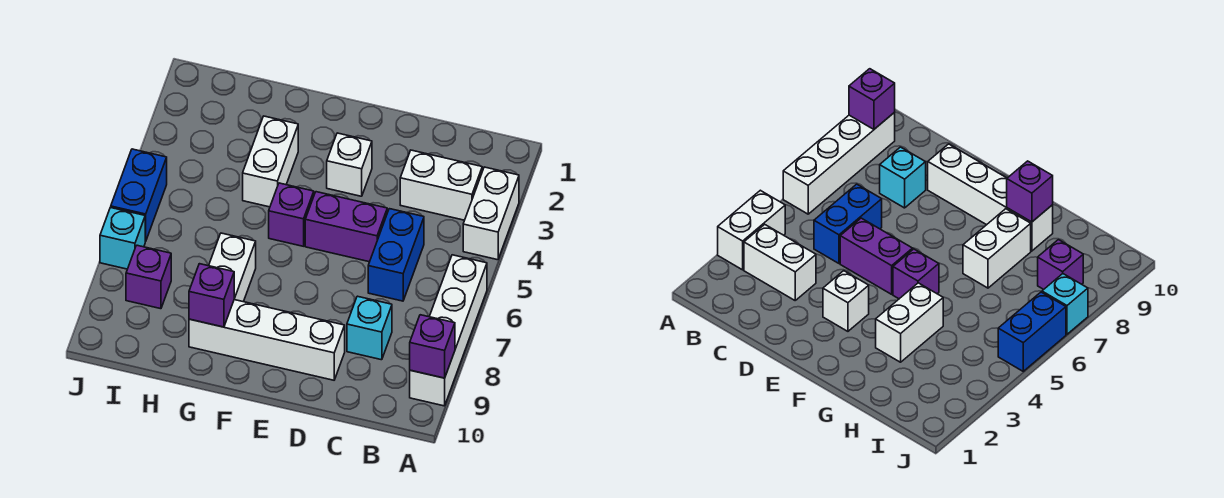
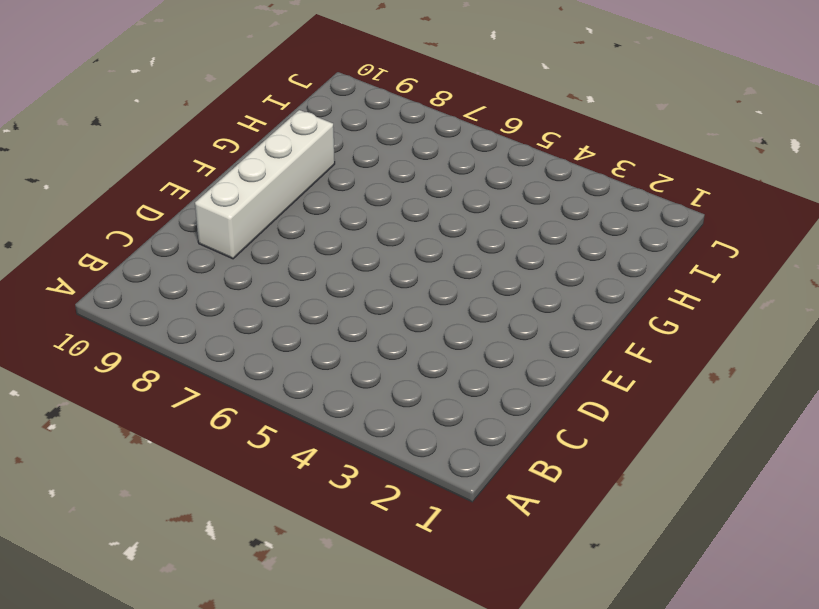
none -> white brick A3:A4 level 1
none -> white brick A6:A9 level 1
none -> white brick B3:C3 level 1

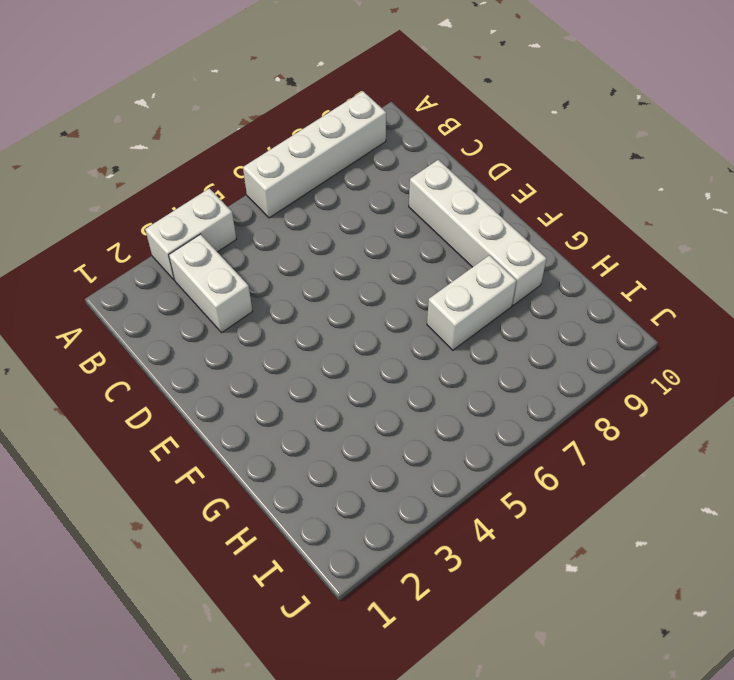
none -> blue brick C5:C6 level 1
none -> cyan brick C8 level 1
none -> purple brick D5:E5 level 1

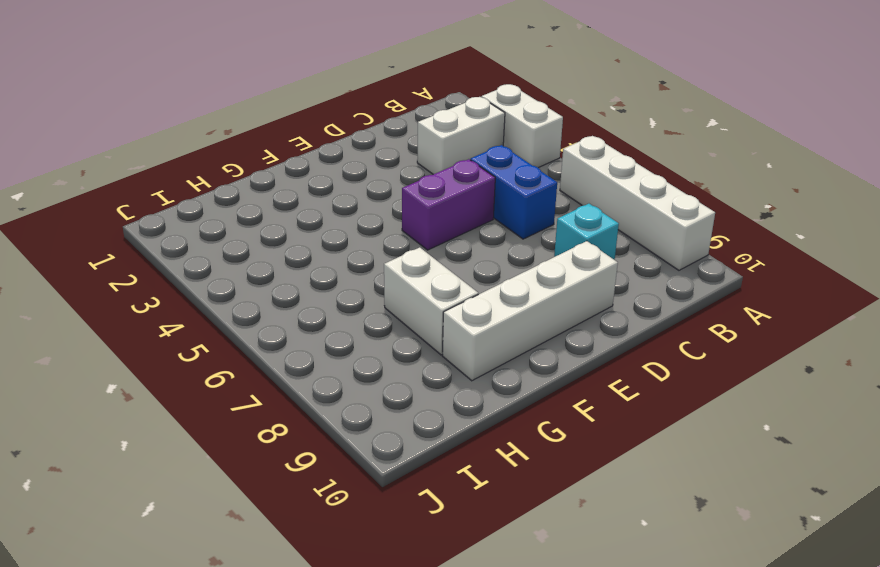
none -> white brick E3 level 1
none -> purple brick F5 level 1
none -> white brick G3:G4 level 1

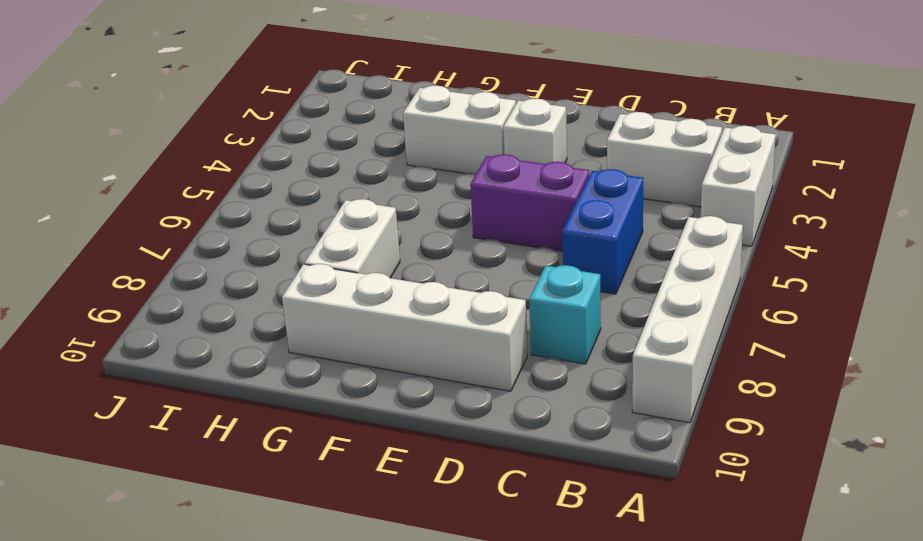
white brick F3:G3 level 1 -> white brick G3:G4 level 1
none -> purple brick F5 level 1
none -> purple brick I8 level 1
none -> blue brick J5:J6 level 1

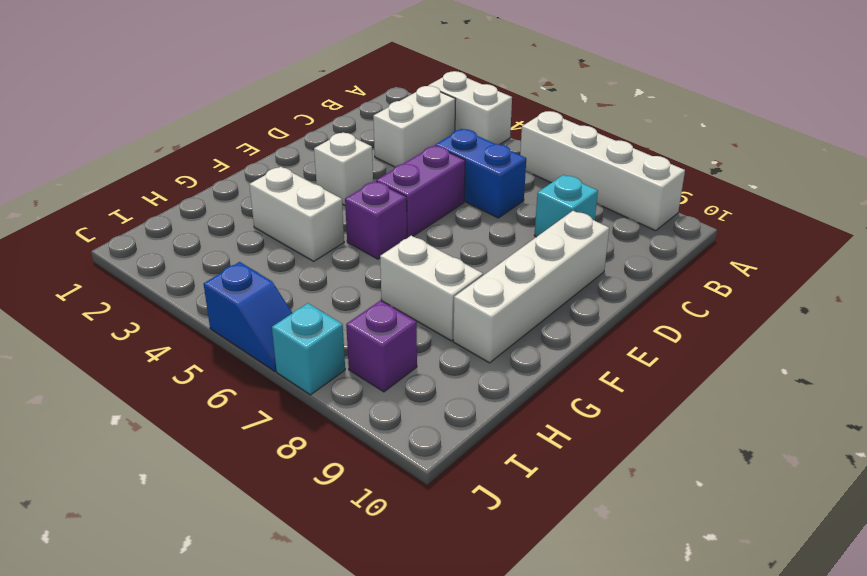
blue slope J5:J6 level 1 top 5 -> blue brick J5:J6 level 1
none -> purple brick A9 level 2
none -> purple brick G9 level 2

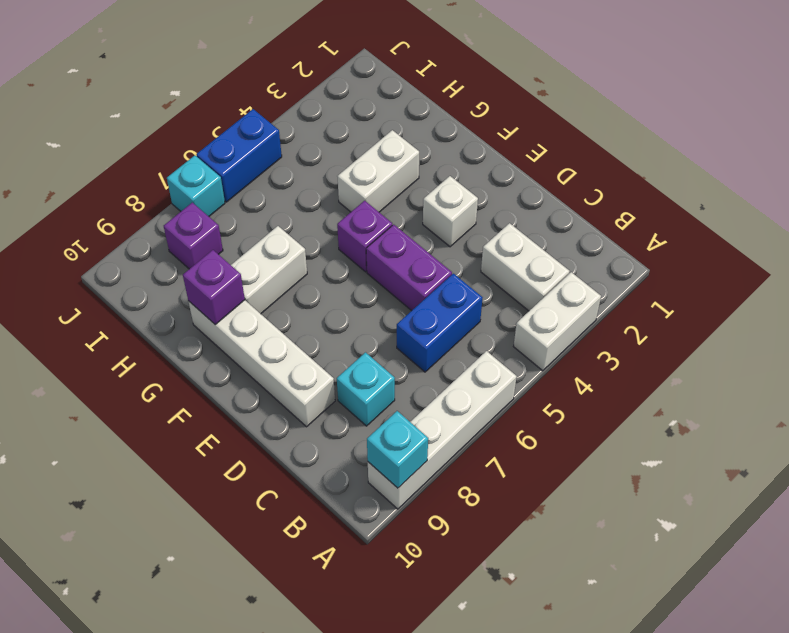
cyan brick A9 level 2 -> purple brick A9 level 2

